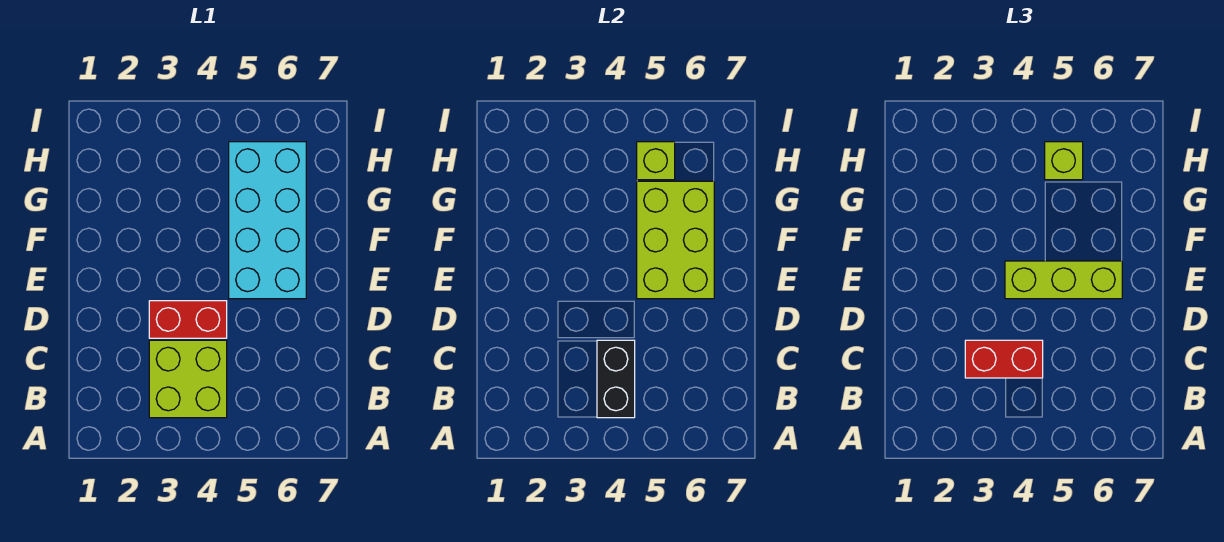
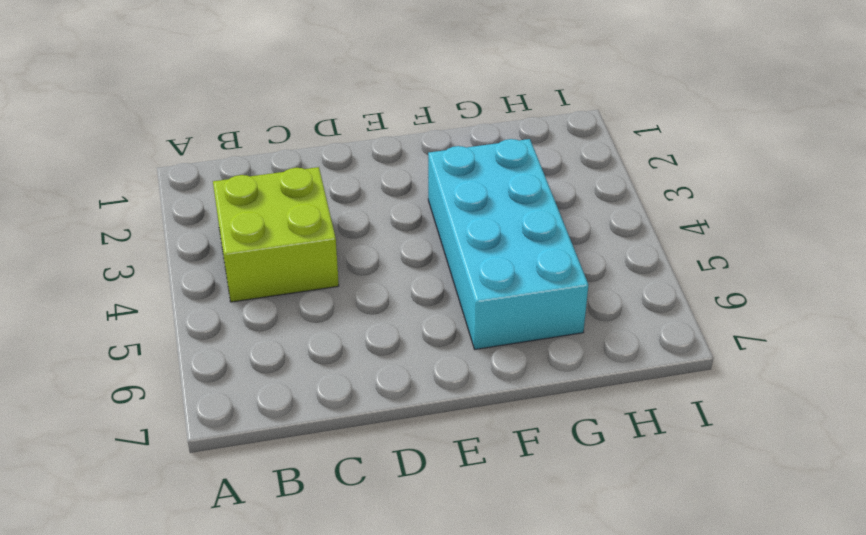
cyan brick F3:G6 level 1 -> cyan brick E5:H6 level 1
none -> red brick D3:D4 level 1
none -> black brick B4:C4 level 2

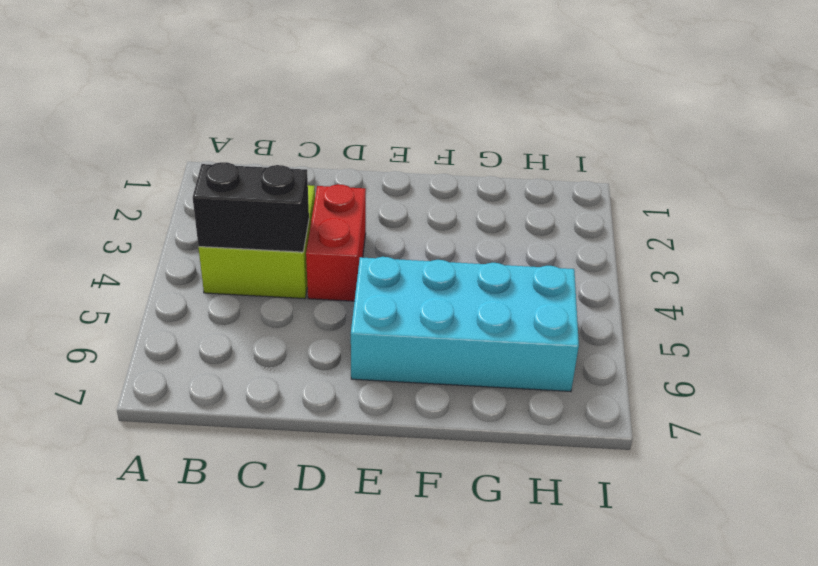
none -> lime brick E5:G6 level 2
none -> lime brick H5 level 2

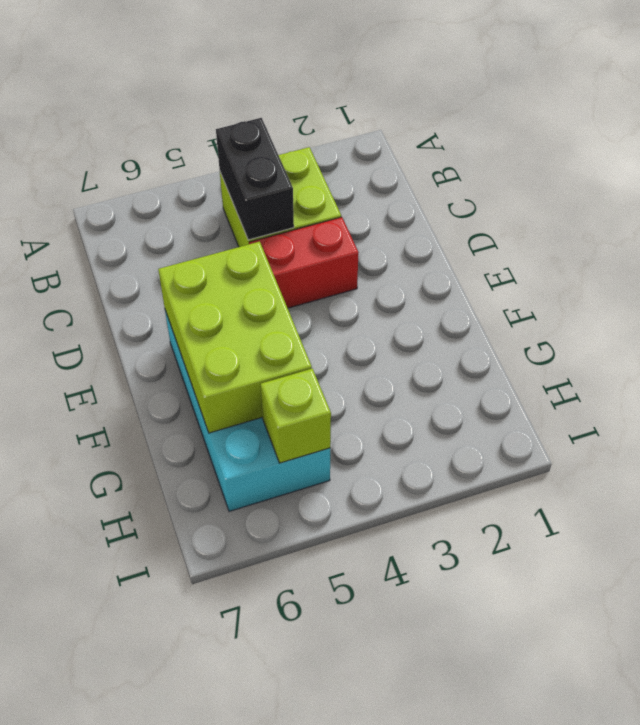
none -> red brick C3:C4 level 3
none -> lime brick E4:E6 level 3

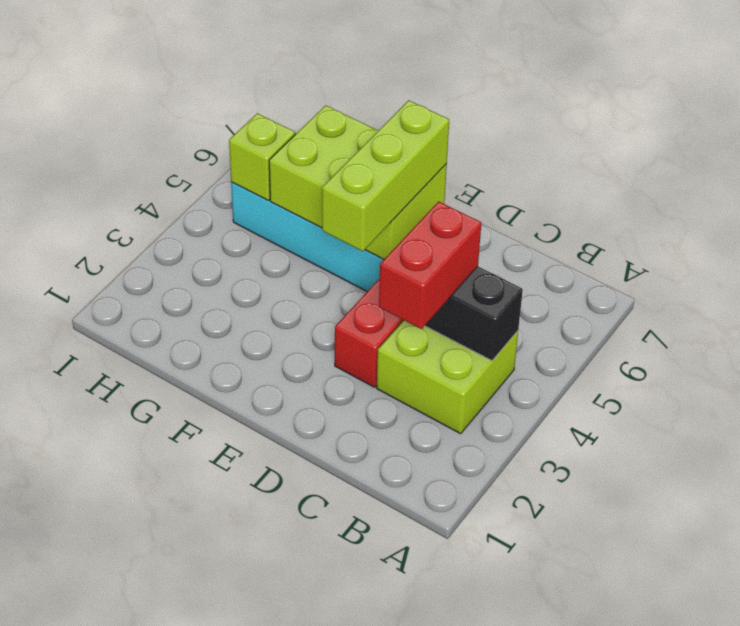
none -> lime brick H5 level 3

